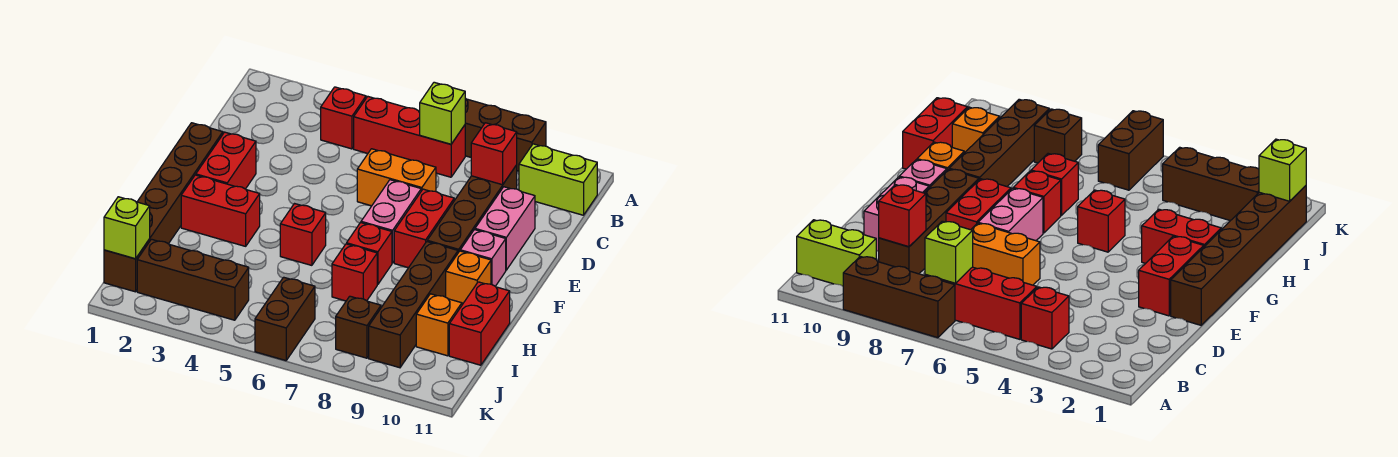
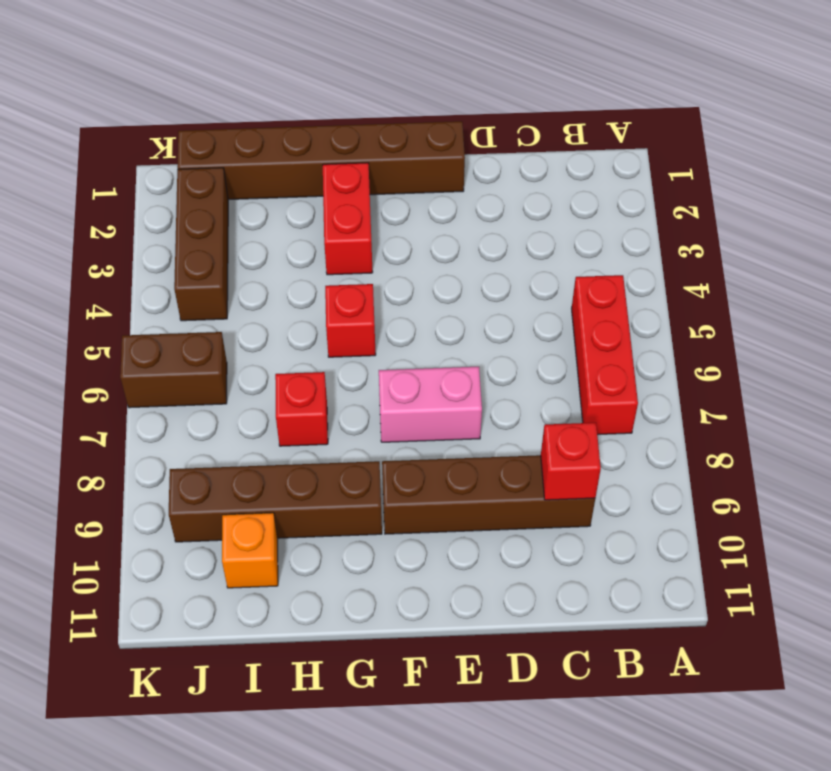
none -> brown brick A7:A9 level 1
none -> red brick B4 level 1
none -> lime brick B10:B11 level 1

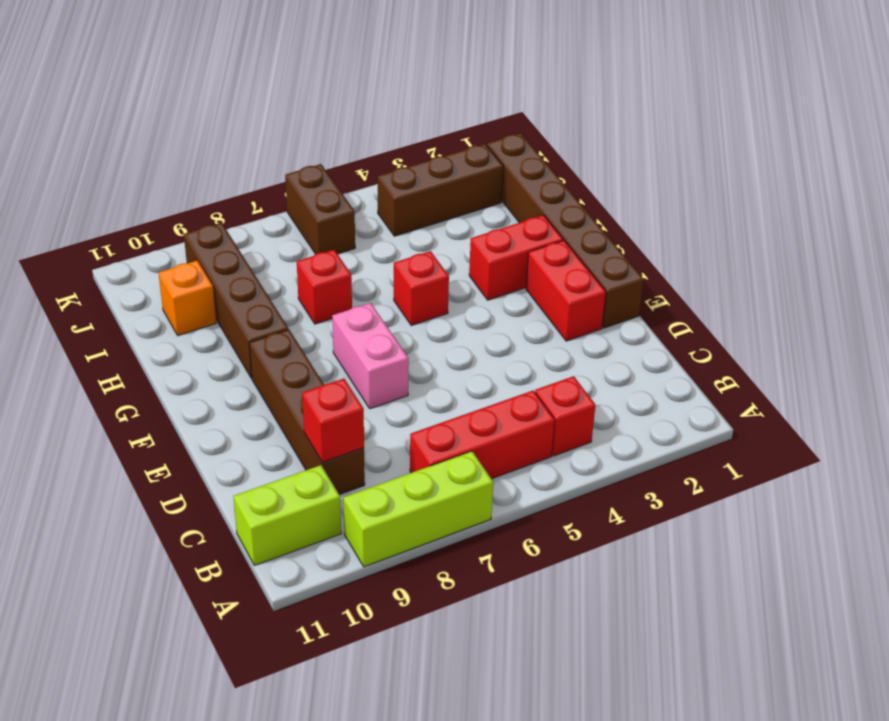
lime brick A7:A9 level 1 -> brown brick A7:A9 level 1
none -> orange brick D6:D7 level 1
none -> pink brick D10:E10 level 1
none -> red brick E8:F8 level 1

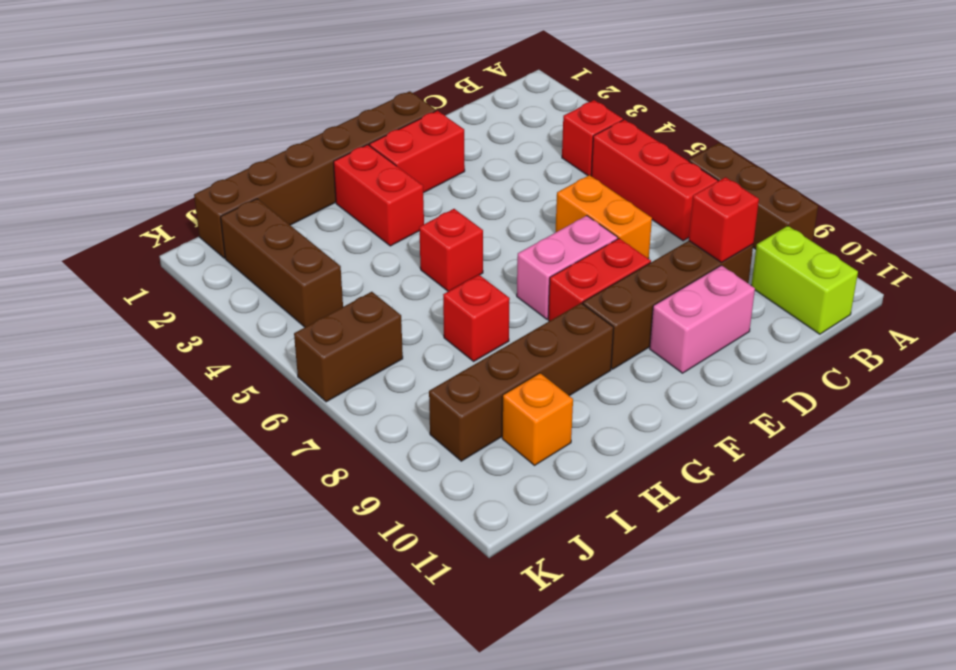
none -> pink brick F10 level 1
none -> red brick G7 level 1
none -> orange brick G10 level 1

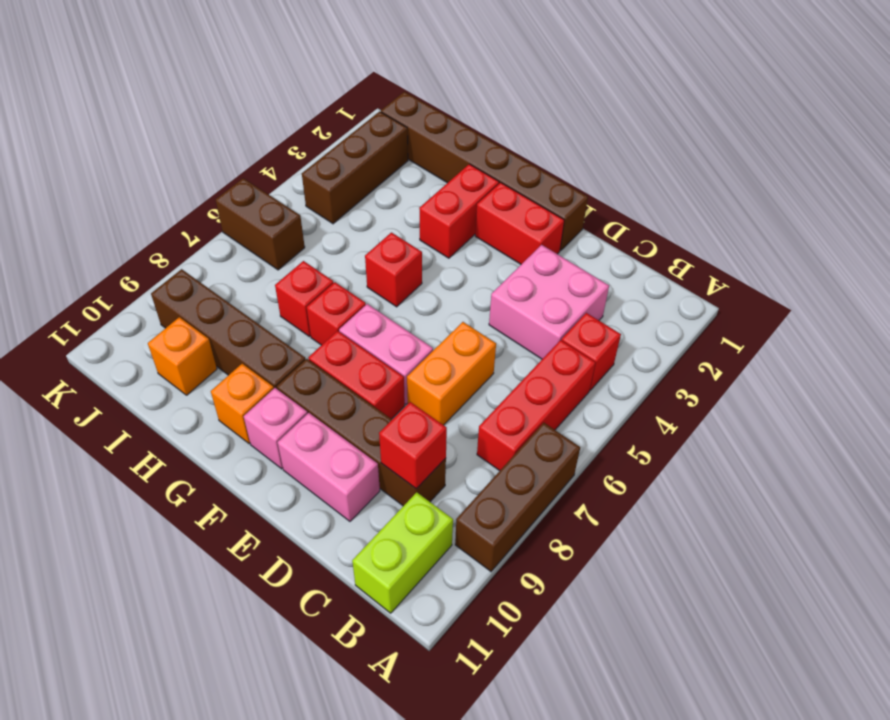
pink brick C3:D4 level 1 -> none
none -> red brick H11:I11 level 1
none -> brown brick J8 level 1
none -> lime brick B7 level 2

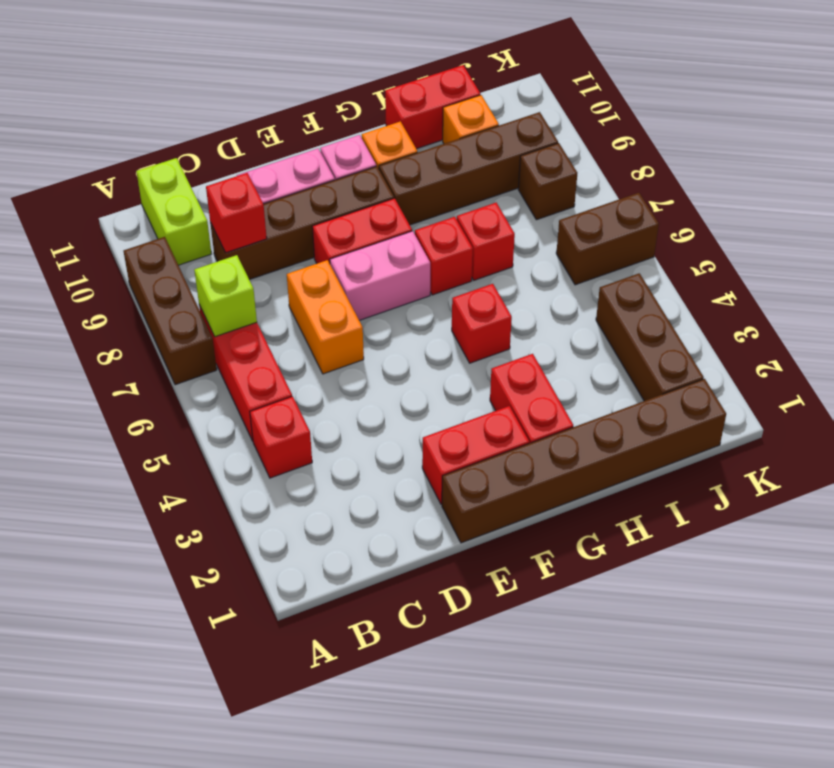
none -> lime brick J1 level 2

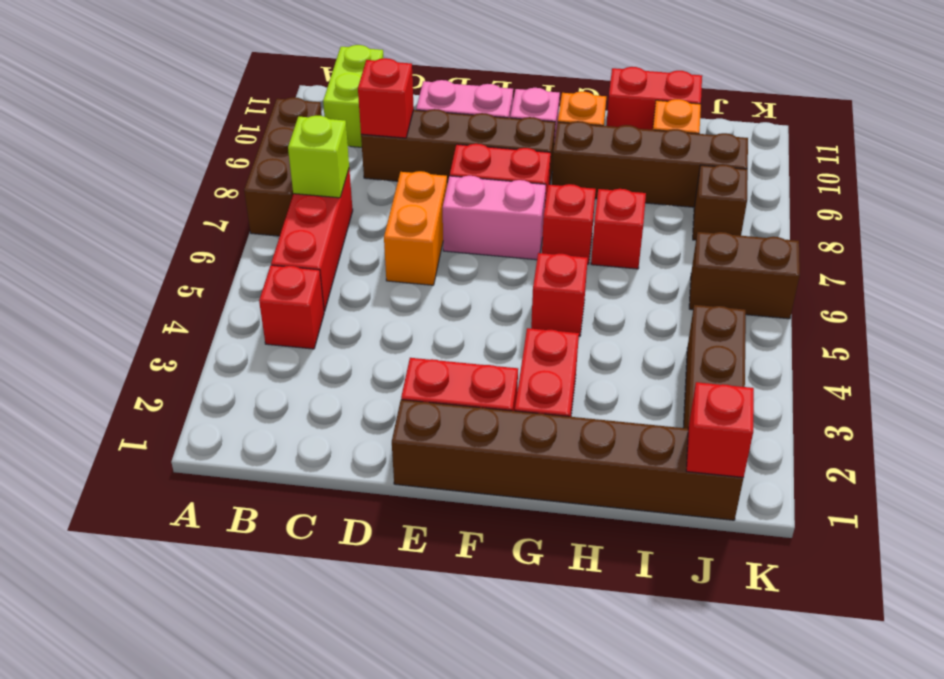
red brick J1 level 2 -> lime brick J1 level 2

